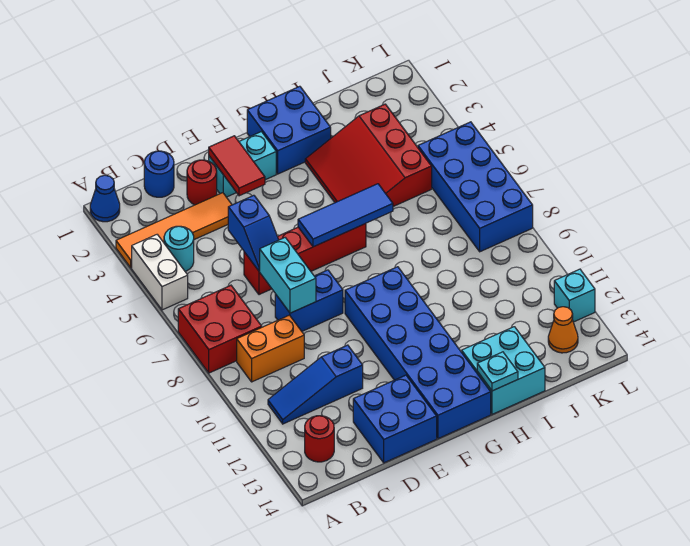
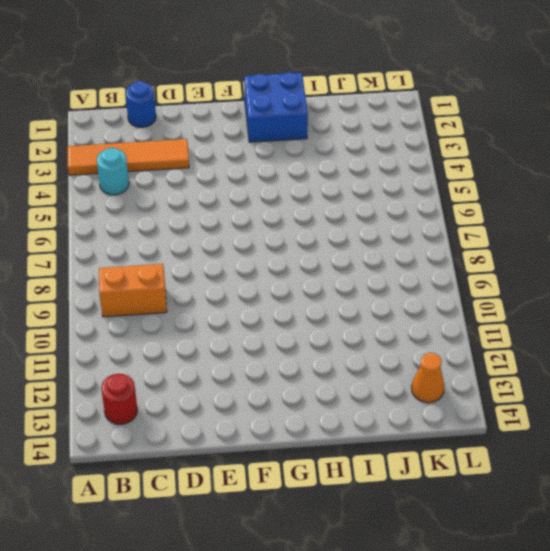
none -> blue cone A1 level 1
none -> white brick A4:A5 level 1
none -> red brick A7:B8 level 1

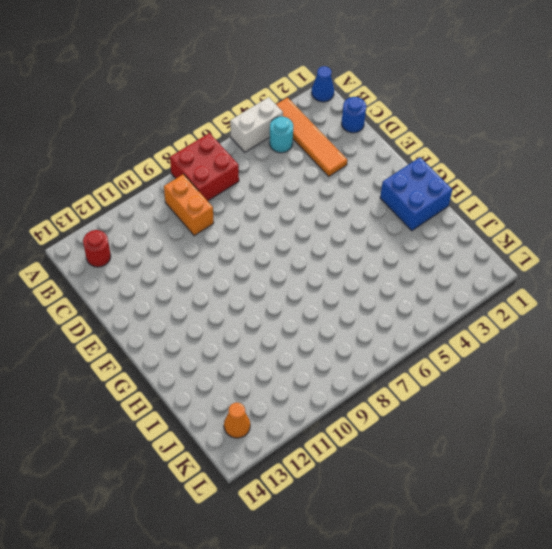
none -> blue slope B11:D11 level 1 top D
none -> red round brick D2 level 1
none -> red brick D6:G6 level 1

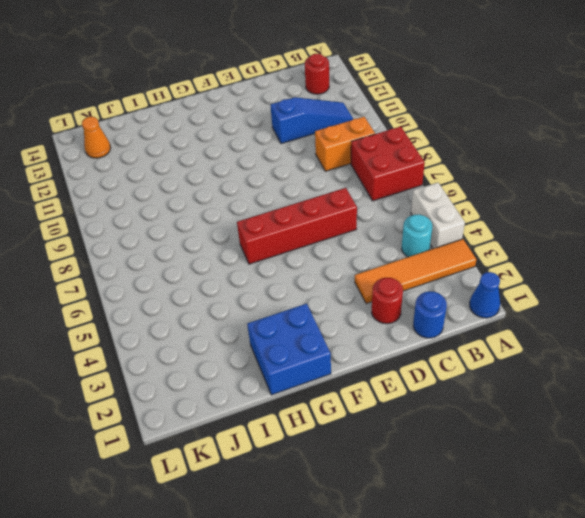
none -> blue brick D8:E8 level 1
none -> blue brick D13:E14 level 1
none -> cyan brick E2:F2 level 1

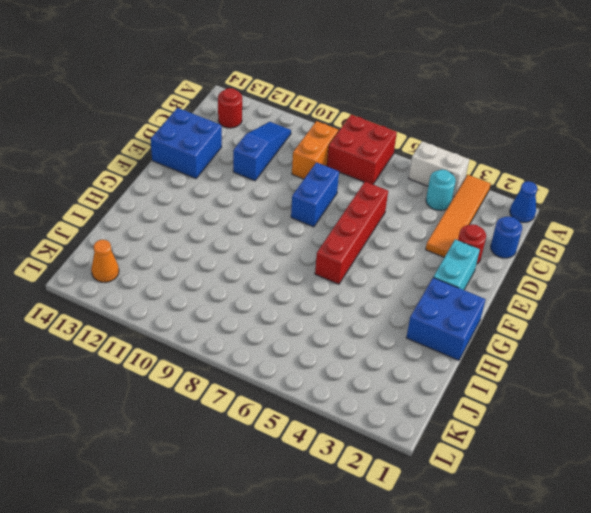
none -> blue brick F9:G14 level 1
none -> red slope H3:J5 level 1 top J
none -> cyan brick H13:I14 level 1

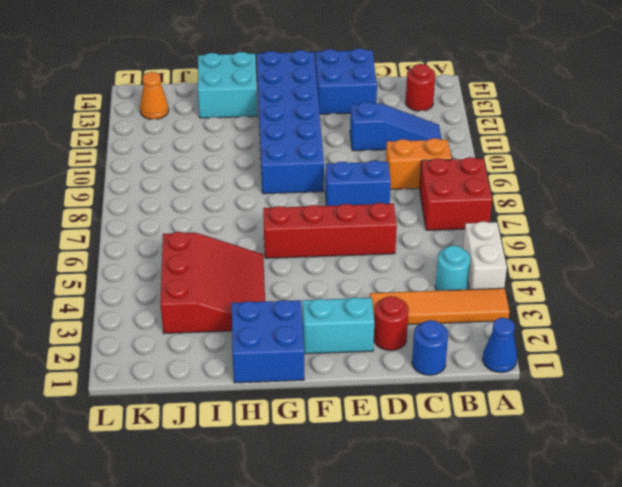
none -> blue brick K5:L8 level 1
none -> cyan brick L12 level 1
none -> blue slope D5:D6 level 2 top 5

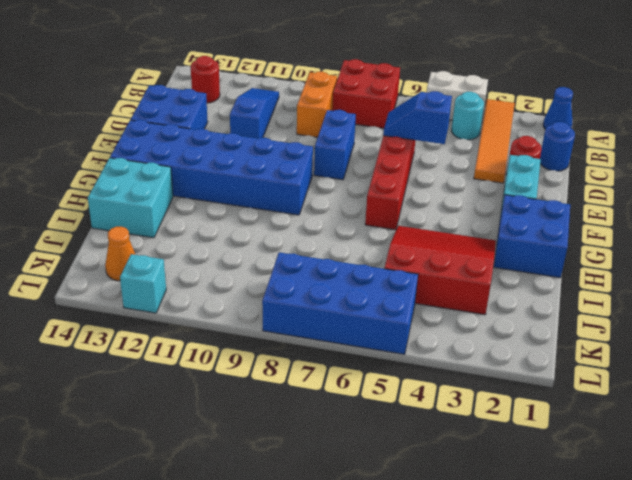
none -> cyan brick D7:D8 level 2
none -> red tile E2:E3 level 2
none -> blue tile F6:H6 level 2

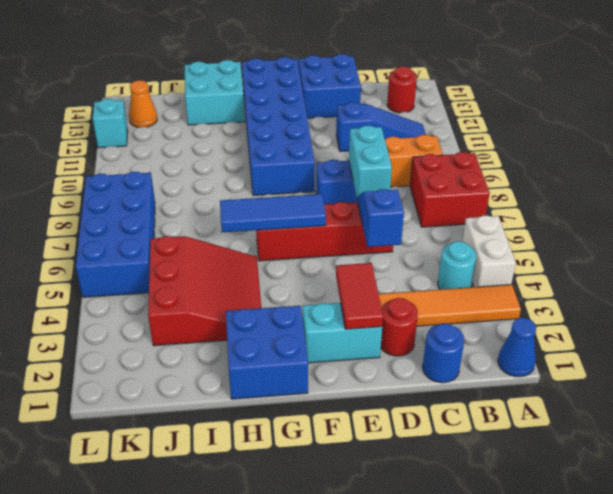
none -> cyan plate H14 level 2

